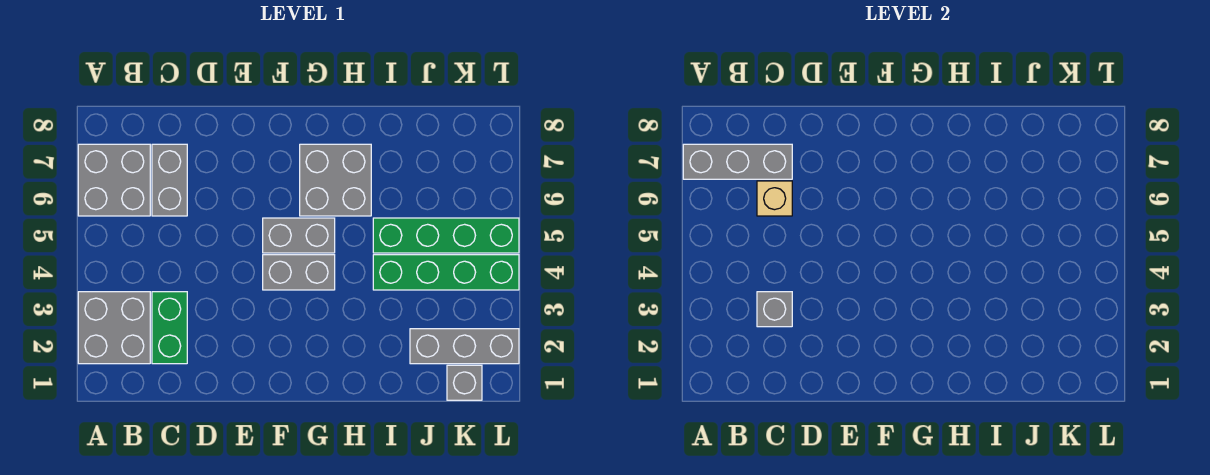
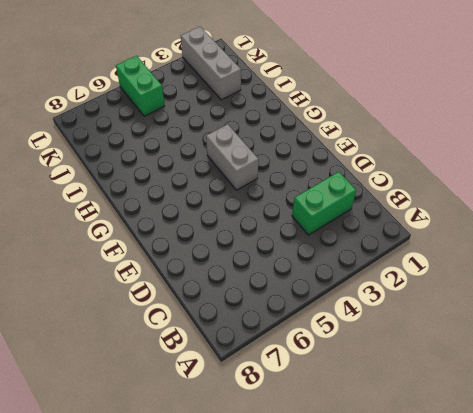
green brick K5:L5 level 1 -> green brick I5:L5 level 1
none -> grey brick A2:B3 level 1
none -> grey brick A6:B7 level 1
none -> grey brick C6:C7 level 1

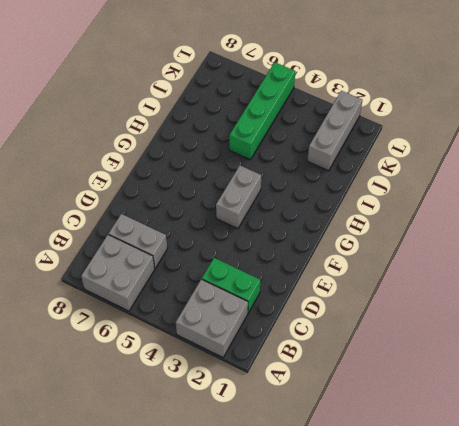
none -> grey brick F5:G5 level 1
none -> grey brick G6:H7 level 1
none -> green brick I4:L4 level 1

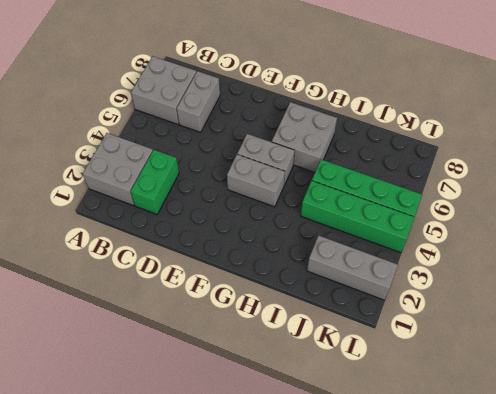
none -> grey brick K1 level 1
none -> grey brick A7:C7 level 2
none -> grey brick C3 level 2

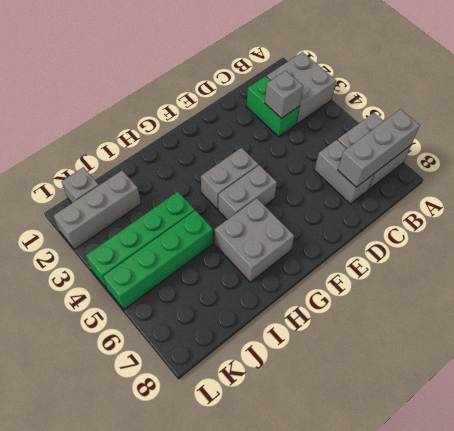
none -> tan brick C6 level 2

